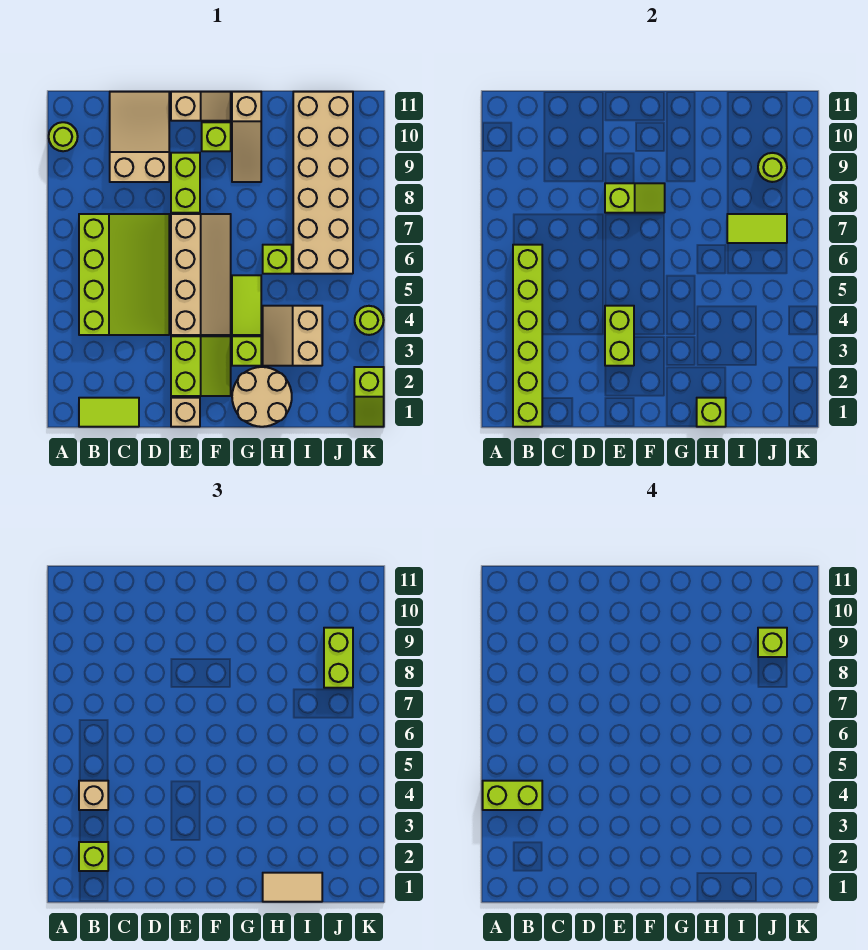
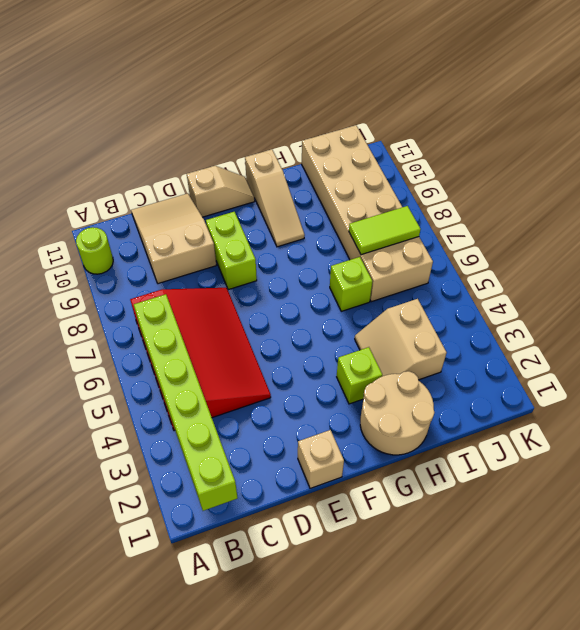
red slope B4:D7 level 1 top B -> lime slope B4:D7 level 1 top B
none -> lime tile B1:C1 level 1
none -> lime slope E2:F3 level 1 top E
none -> tan slope E4:F7 level 1 top E
none -> lime brick F10 level 1

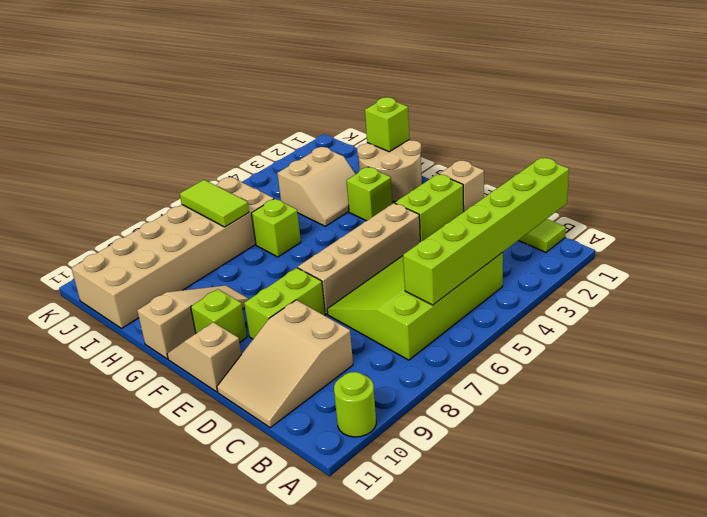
none -> lime tile G4:G5 level 1
none -> lime slope K1:K2 level 1 top 2
none -> lime round brick K4 level 1
none -> lime brick E3:E4 level 2

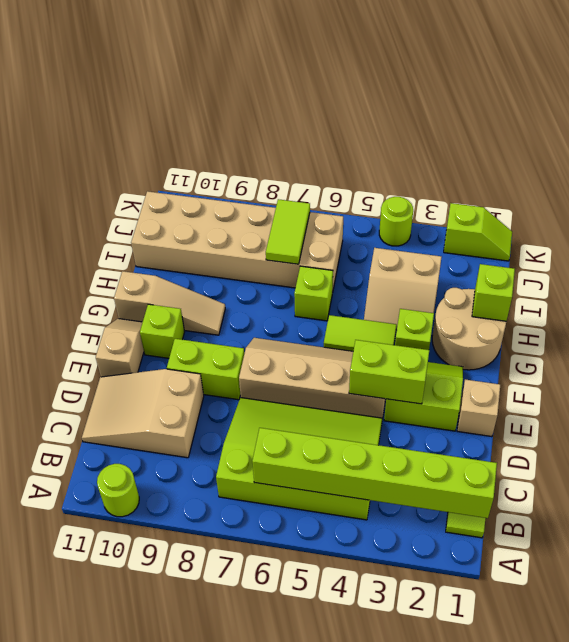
none -> lime slope E8:F8 level 2 top E
none -> lime round brick J9 level 2
none -> lime brick B2 level 3
none -> tan brick B4 level 3

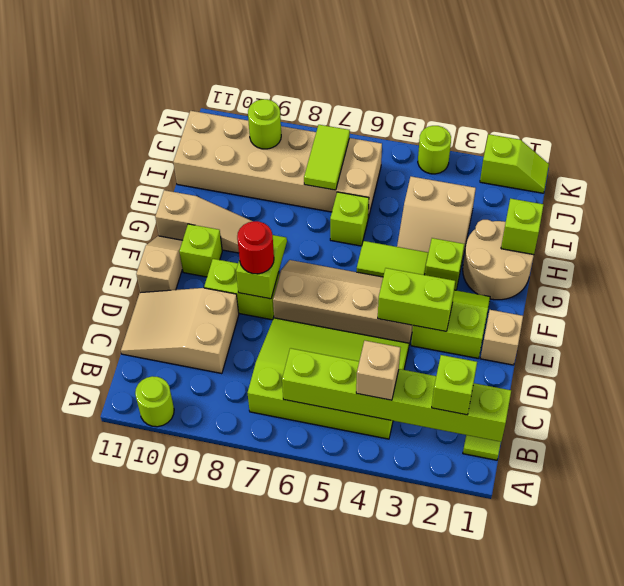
red round brick E8 level 3 -> none
none -> tan tile H1:I1 level 3
none -> lime brick J8:J9 level 3
none -> lime brick A4:B4 level 4
none -> lime brick J9 level 4

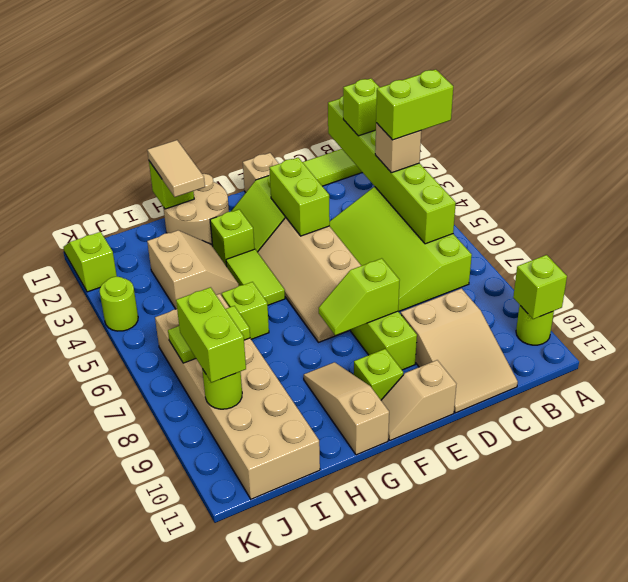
lime brick A10 level 2 -> lime brick J9 level 4
tan tile H1:H2 level 3 -> tan tile H1:I1 level 3

